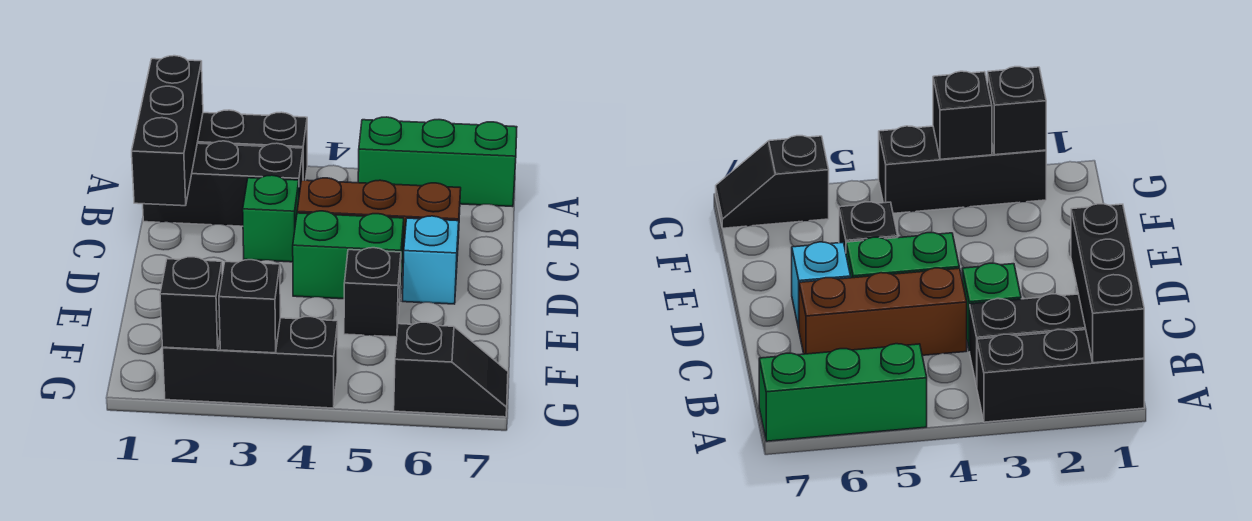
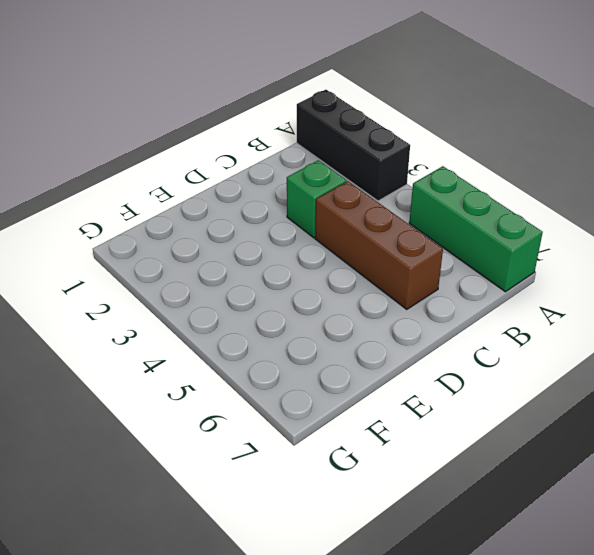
none -> black brick B1:B3 level 1
none -> green brick D4:D5 level 1
none -> cyan brick D6 level 1

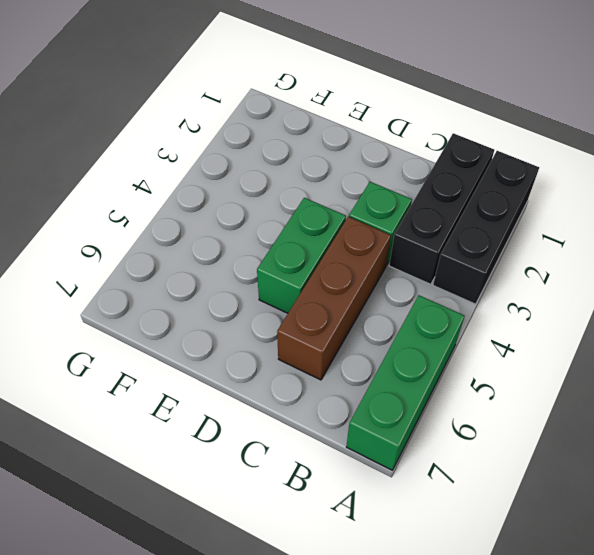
none -> cyan brick D6 level 1
none -> black brick E5 level 1
none -> black brick G2:G4 level 1

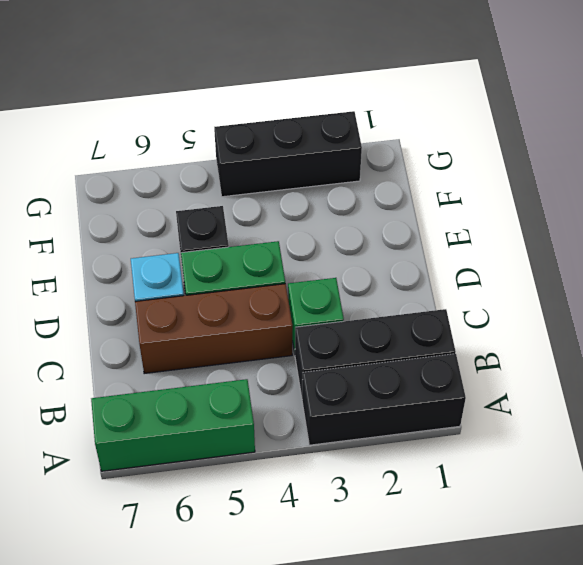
none -> black slope G6:G7 level 1 top 6
none -> black brick A1:C1 level 2
none -> black brick G2 level 2

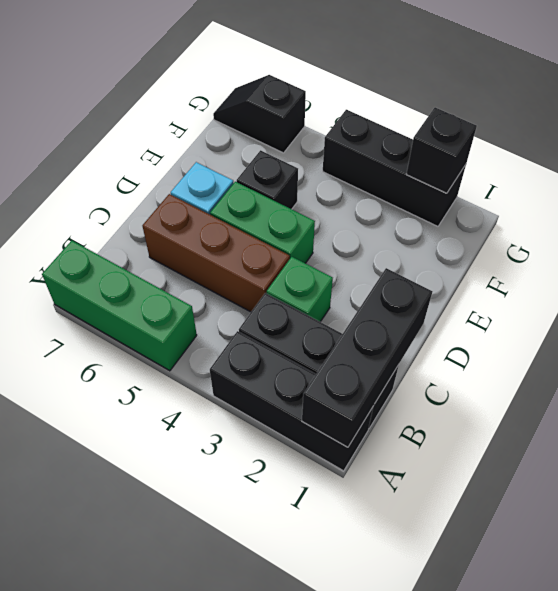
none -> black brick G3 level 2

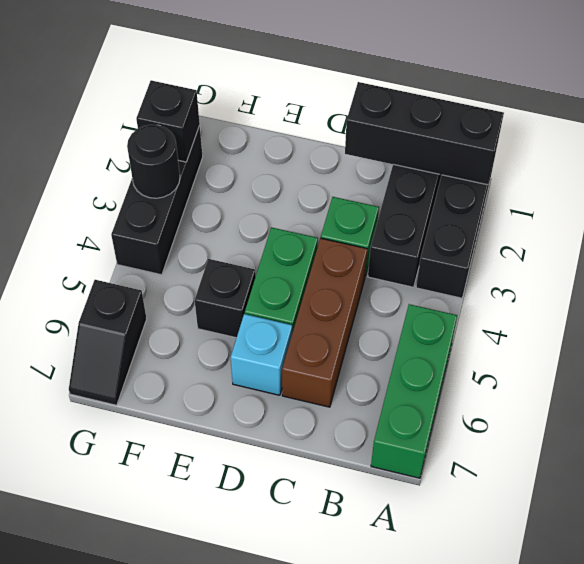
black round brick G3 level 2 -> black brick G3 level 2

